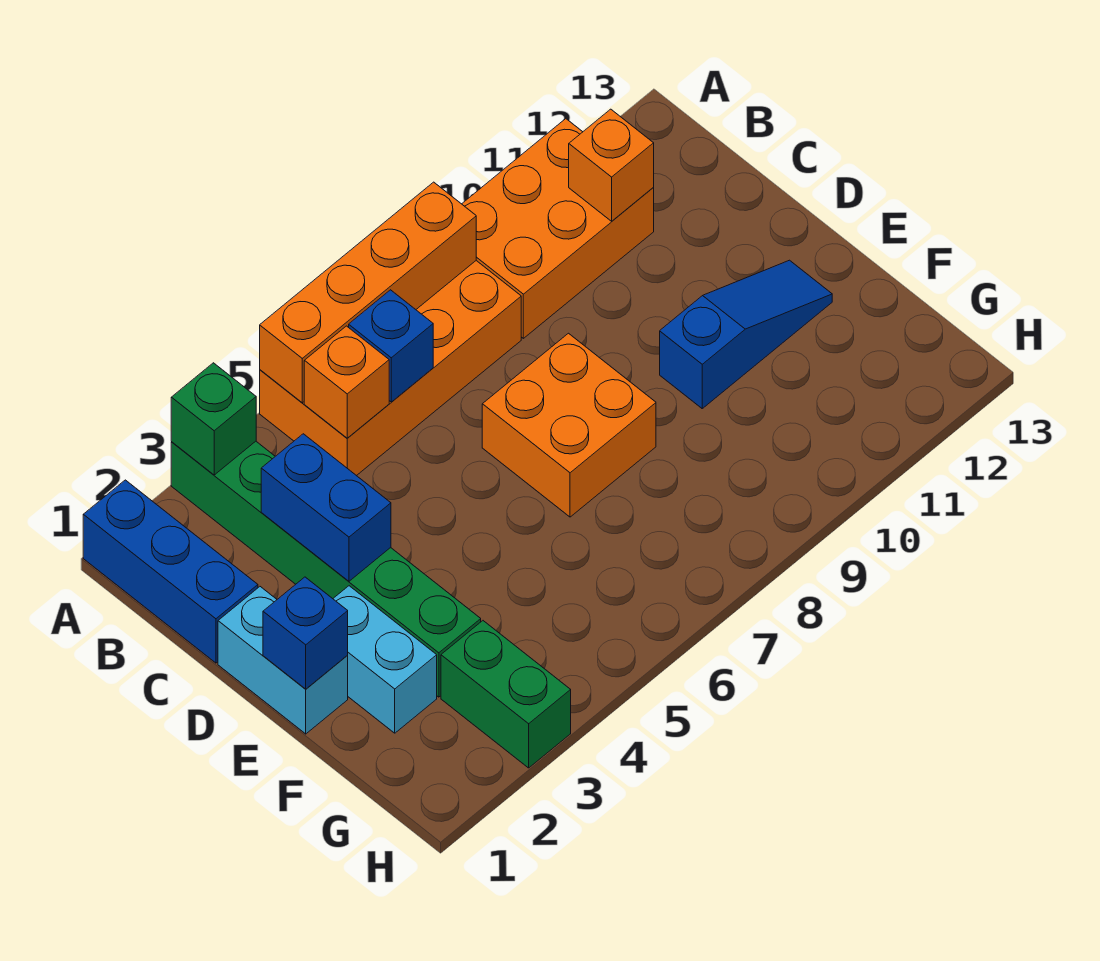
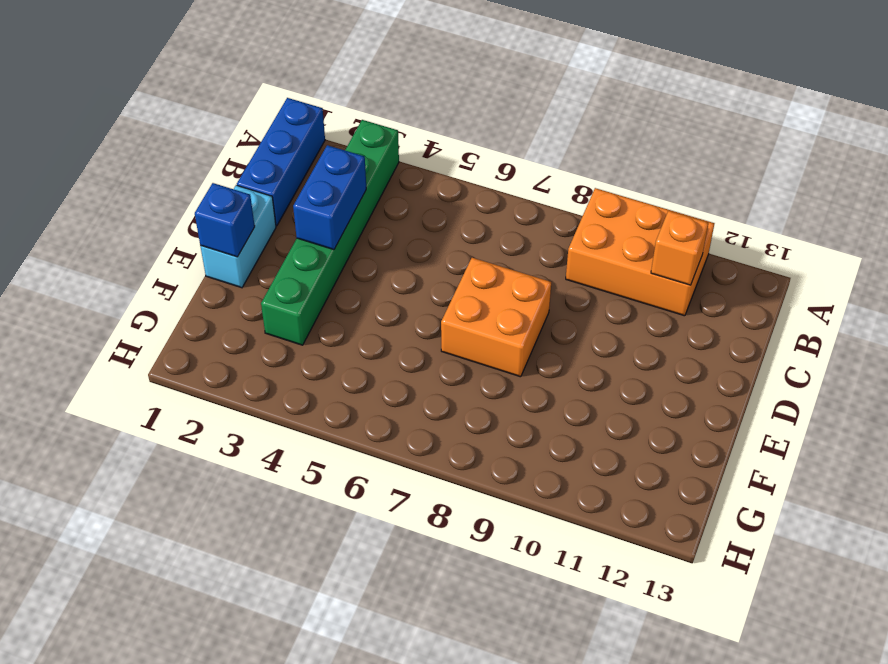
none -> orange brick A5:B8 level 1
none -> cyan brick E2:F2 level 1
none -> blue slope E10:E12 level 1 top 10

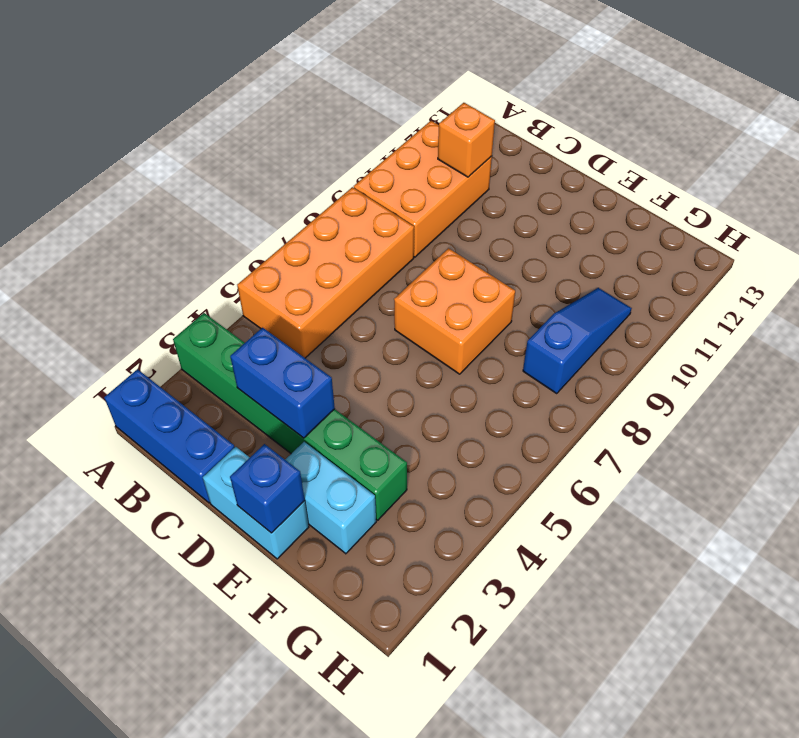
blue slope G8:G10 level 1 top 8 -> blue slope E10:E12 level 1 top 10
none -> green brick G3:H3 level 1
none -> green brick A3 level 2
none -> orange brick A5:A8 level 2

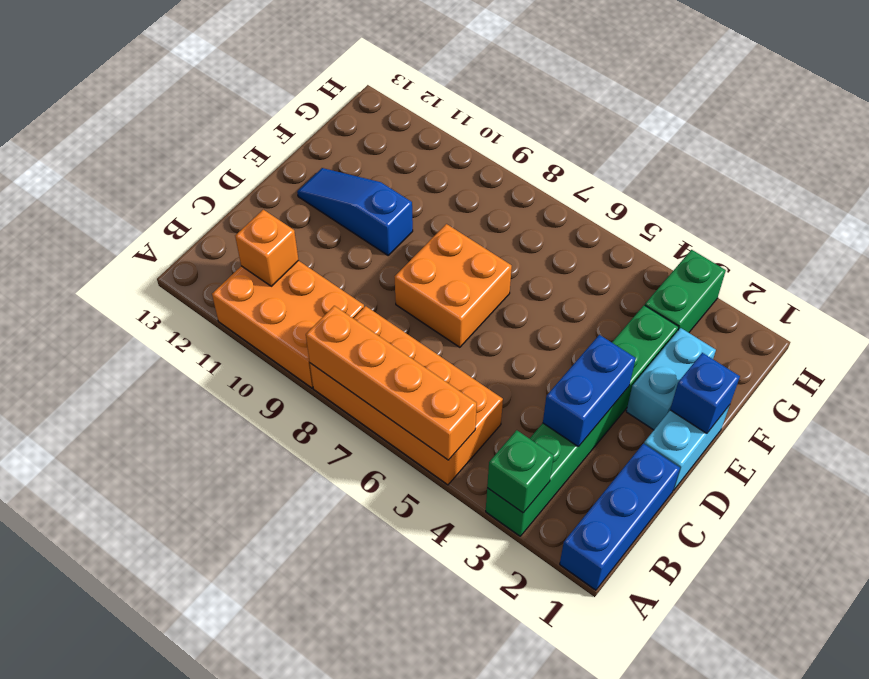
none -> orange brick B5 level 2
none -> blue brick B6 level 2

